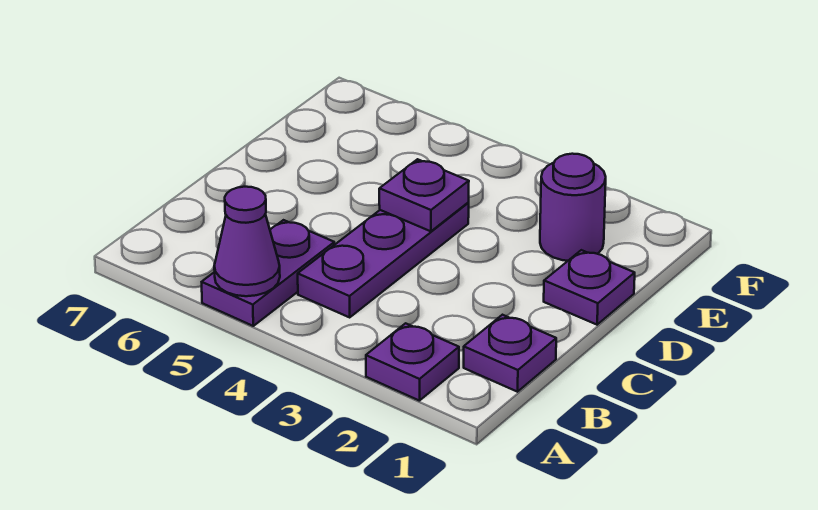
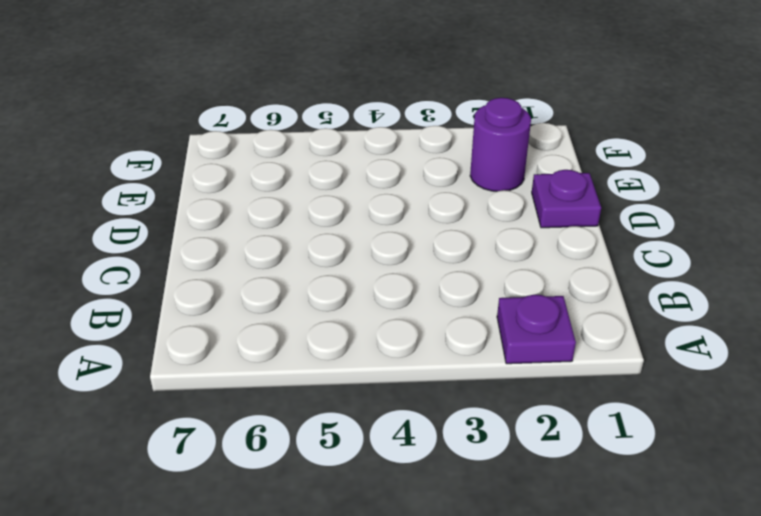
none -> purple plate A5:B5 level 1
none -> purple plate B1 level 1

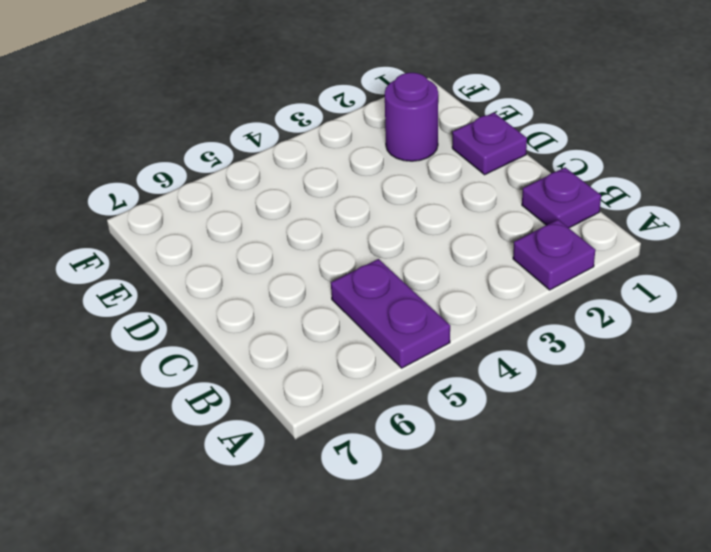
none -> purple plate B4:D4 level 1
none -> purple cone A5 level 2

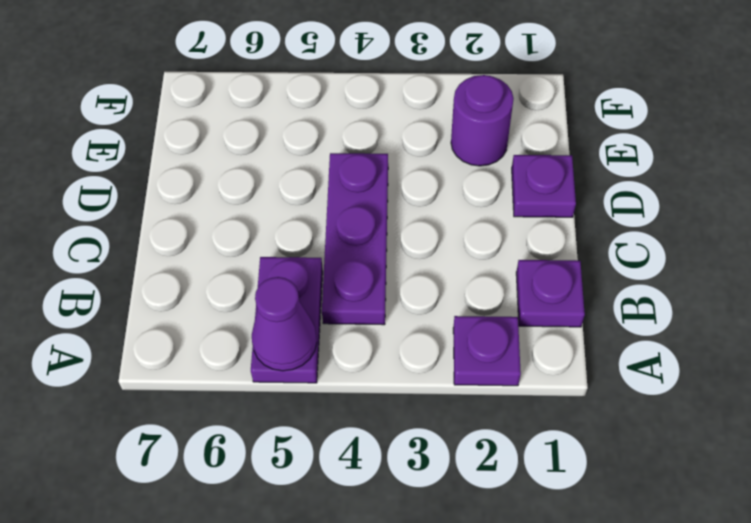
none -> purple plate D4 level 2

